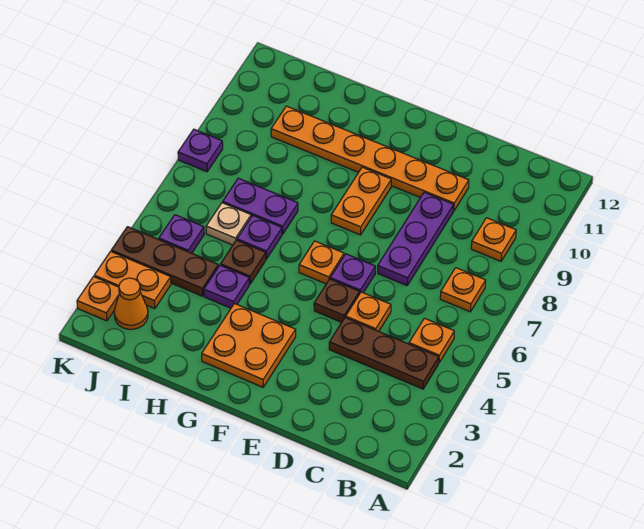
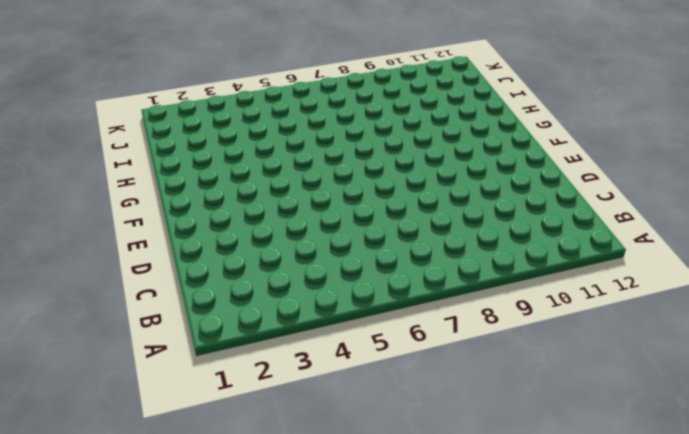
none -> brown plate B4:D4 level 1
none -> orange plate B5 level 1
none -> orange plate B7 level 1

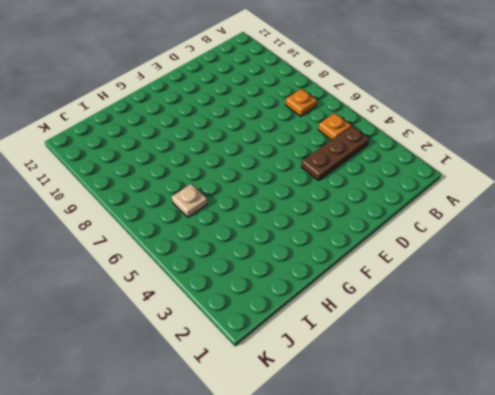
none -> orange plate B9 level 1
none -> orange plate D5 level 1
none -> purple plate D7:D9 level 1

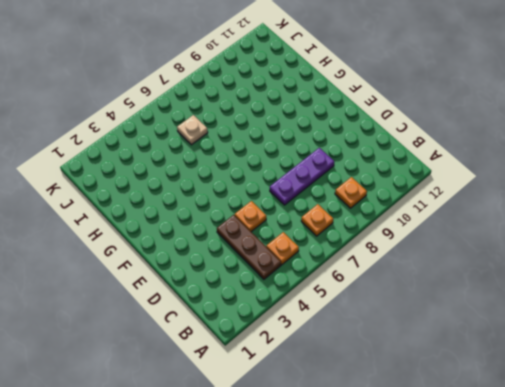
none -> orange plate D10:I10 level 1
none -> brown plate E5 level 1
none -> purple plate E6 level 1

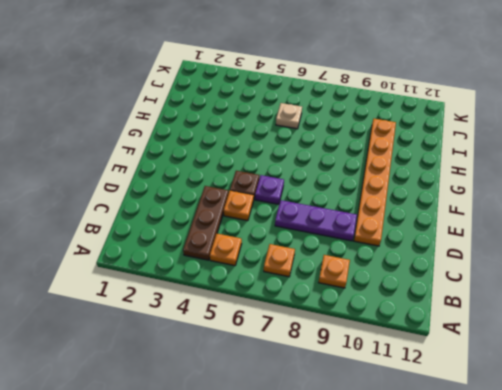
none -> orange plate F2:G3 level 1
none -> orange plate F6 level 1
none -> orange plate F8:F9 level 1

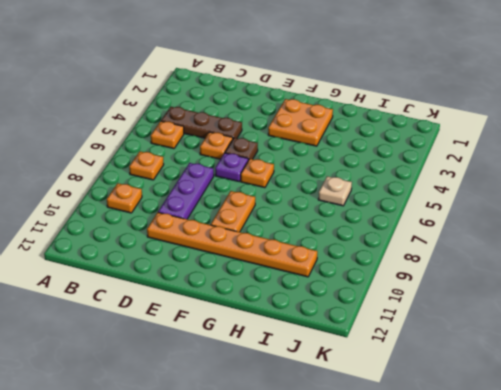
none -> purple plate H4 level 1
none -> brown plate H5 level 1
none -> purple plate H6 level 1

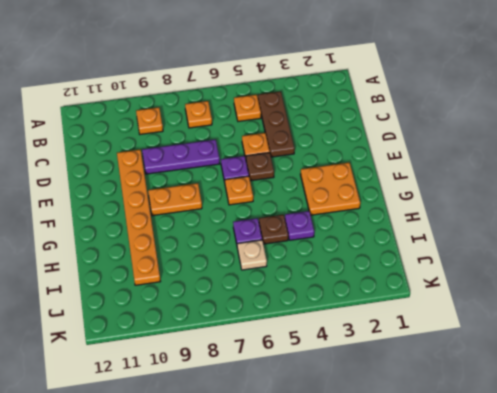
none -> purple plate H7:I7 level 1
none -> brown plate I4:K4 level 1
none -> orange cone J2 level 1

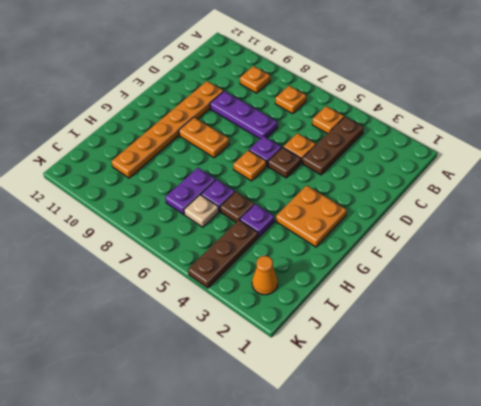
none -> orange plate J3:K3 level 1
none -> purple plate J5 level 1
none -> orange plate K2 level 1

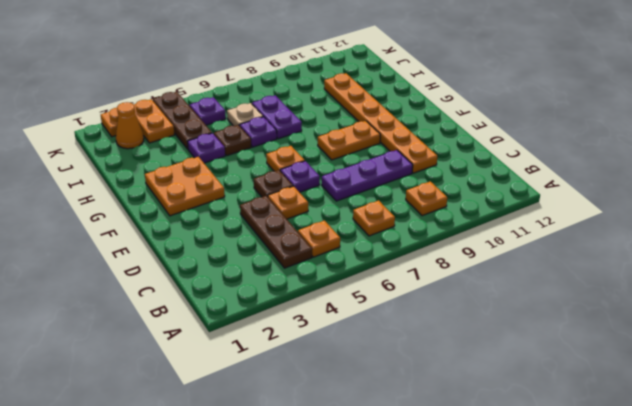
none -> purple plate K8 level 1

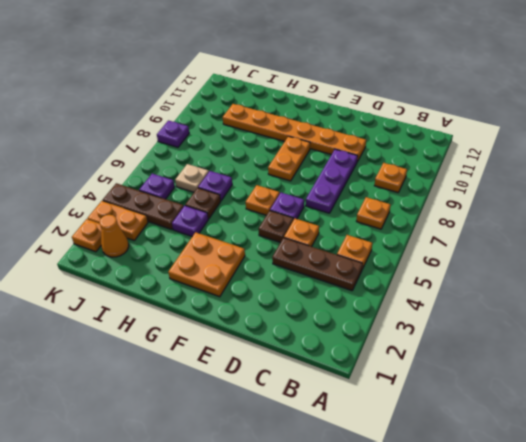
none -> purple plate H7:I7 level 1

